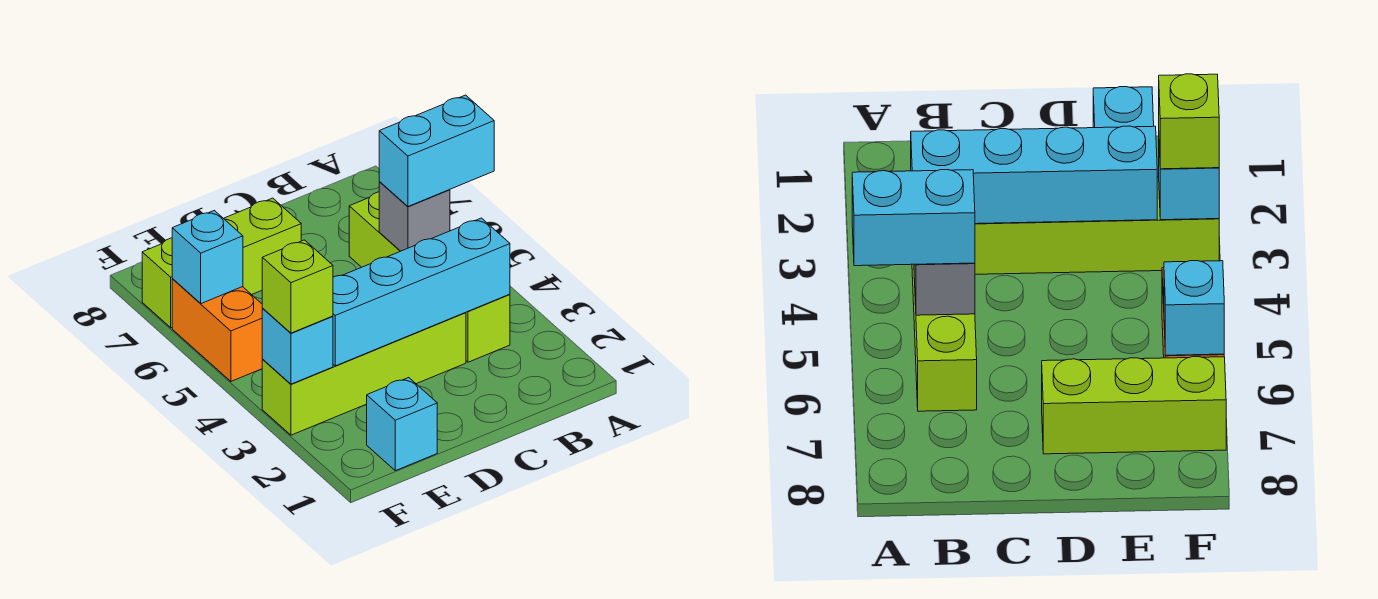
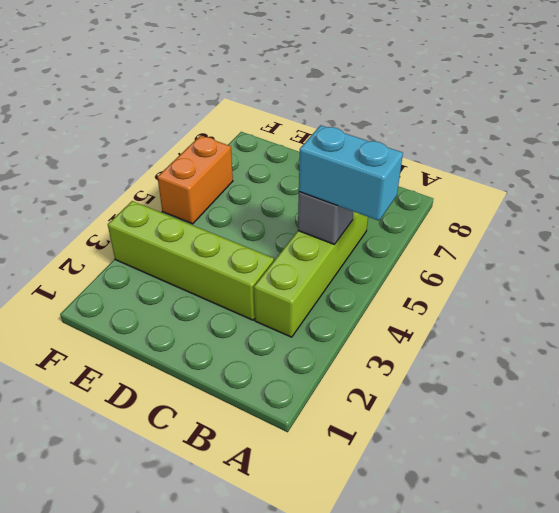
none -> lime brick D7:F7 level 1
none -> cyan brick E1 level 1

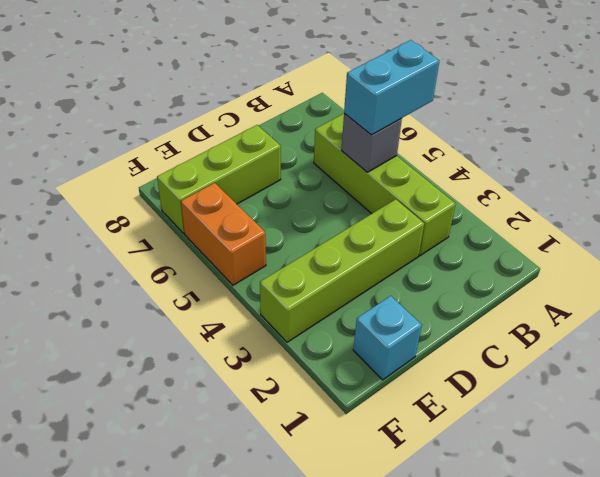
none -> cyan brick B3:E3 level 2
none -> cyan brick F3 level 2

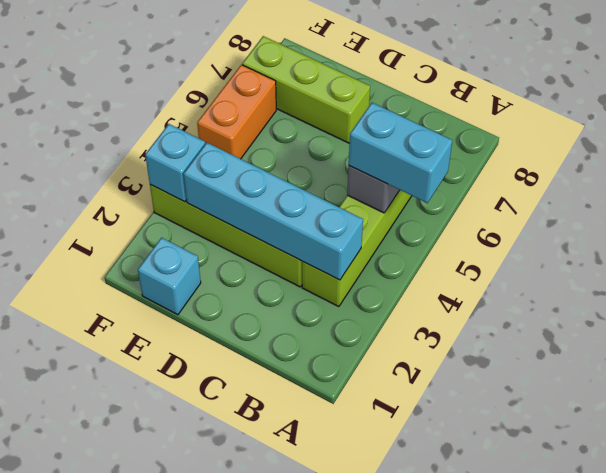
none -> cyan brick F6 level 2
none -> lime brick F3 level 3

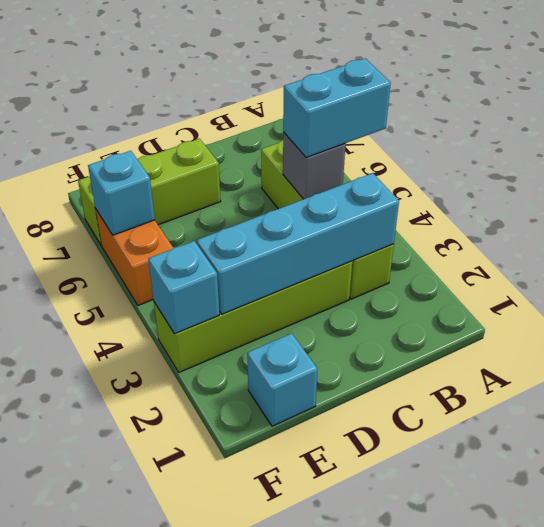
none -> lime brick F3 level 3

